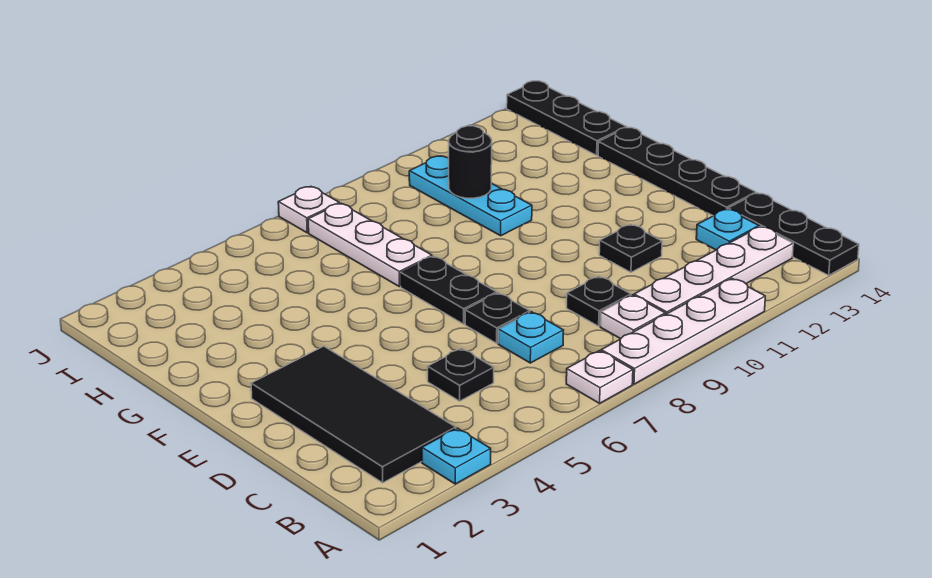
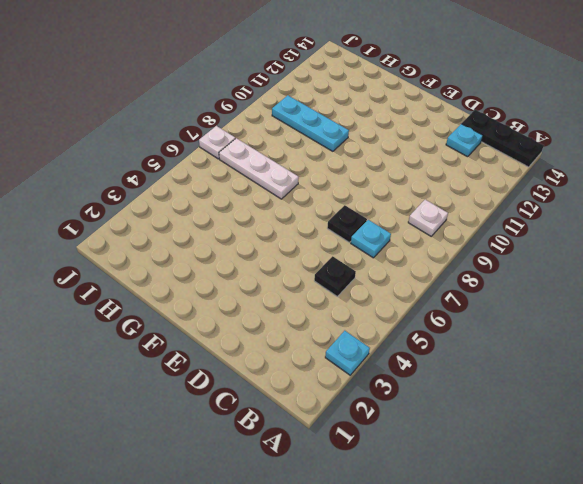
none -> white plate A7 level 1
none -> white plate A8:A11 level 1
none -> black tile B2:E3 level 1

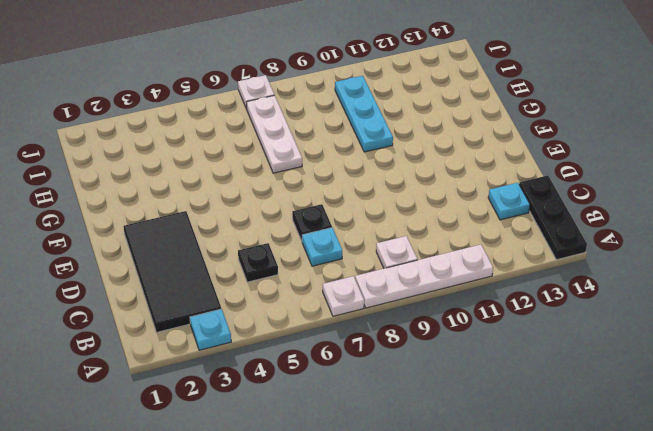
none -> white plate B10:B13 level 1
none -> black plate C9 level 1
none -> black plate D11 level 1

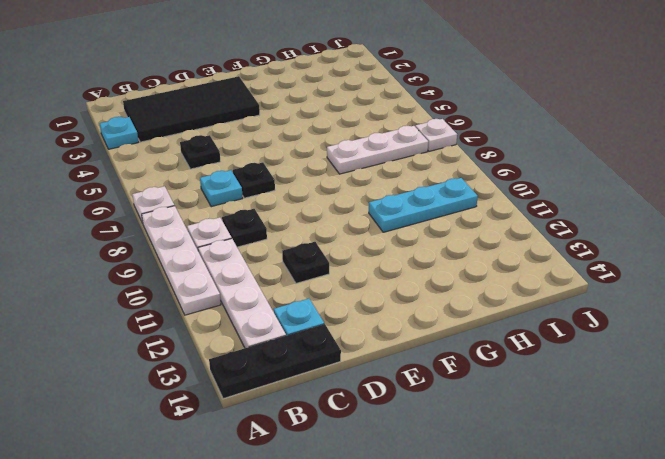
none -> black plate D14:G14 level 1
none -> black plate E7:F7 level 1
none -> black plate H14:J14 level 1

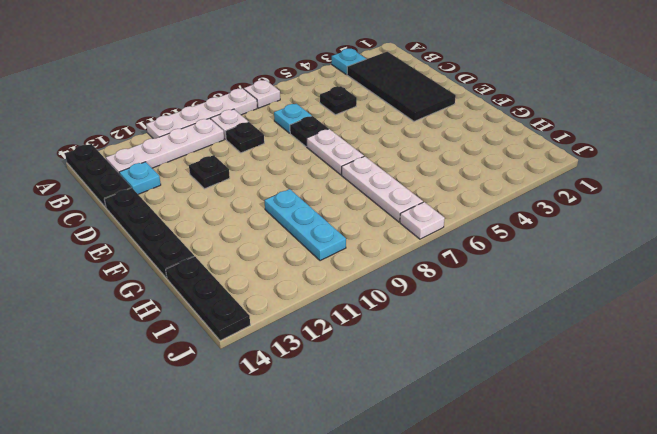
white plate E7:F7 level 1 -> black plate E7:F7 level 1
none -> black round brick H10 level 2

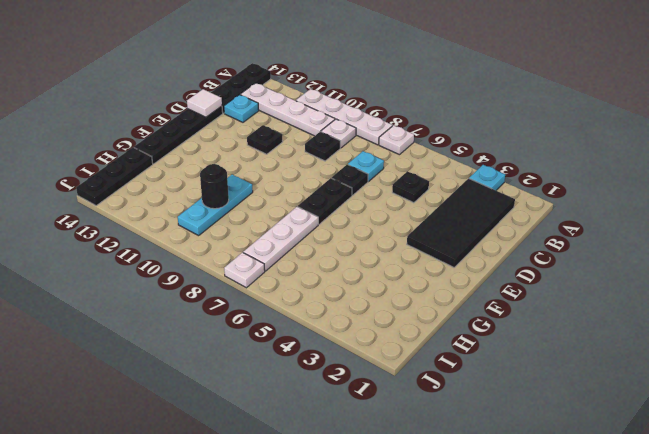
white tile D14 level 2 -> none

